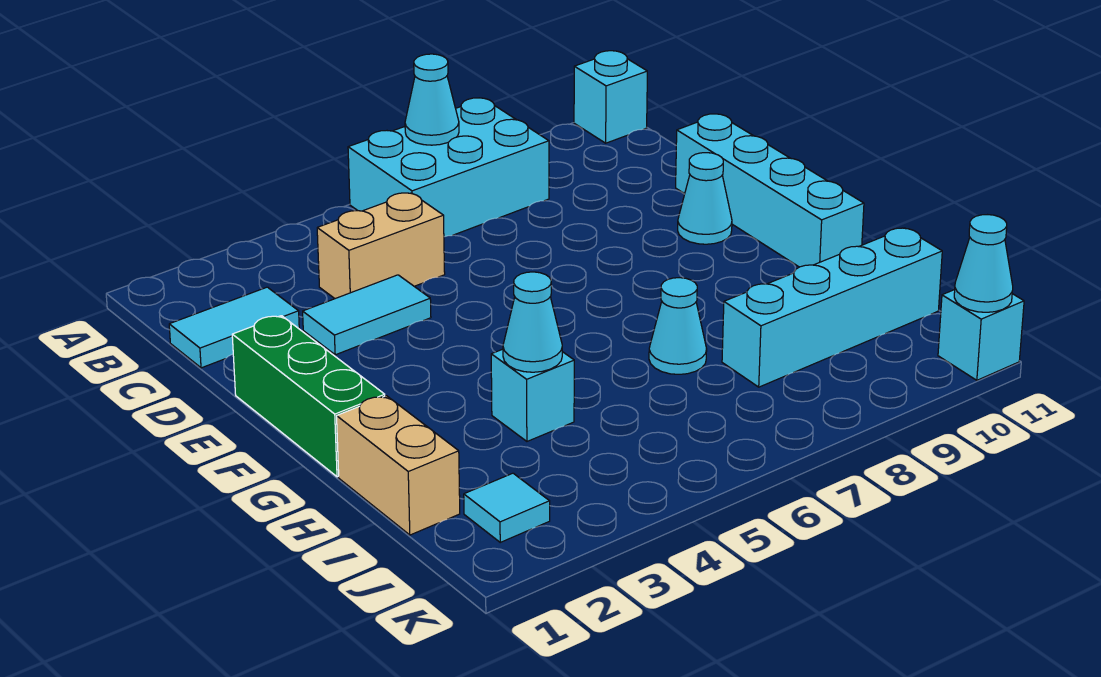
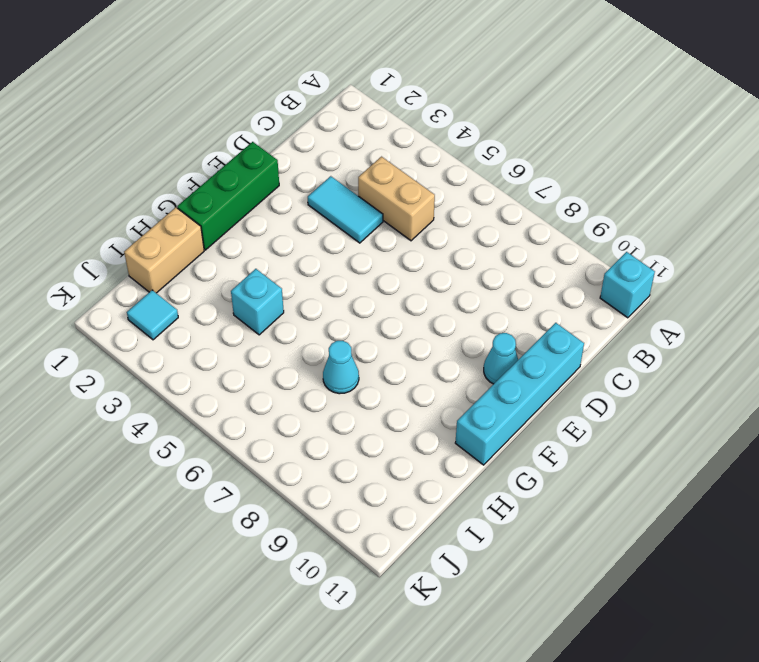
none -> cyan brick A6:B8 level 1
none -> cyan tile C1:C2 level 1
none -> cyan brick I8:I11 level 1

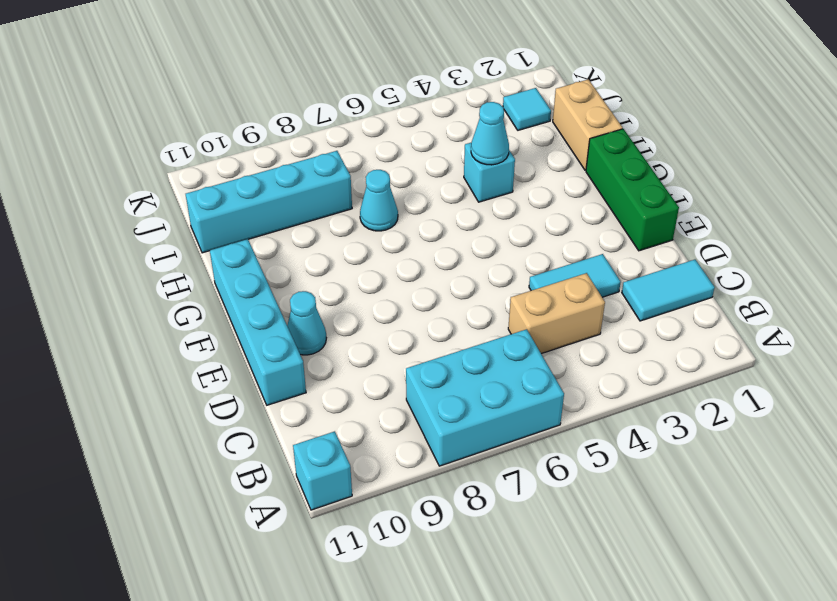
none -> cyan brick K11 level 1
none -> cyan cone A7 level 2
none -> cyan cone K11 level 2

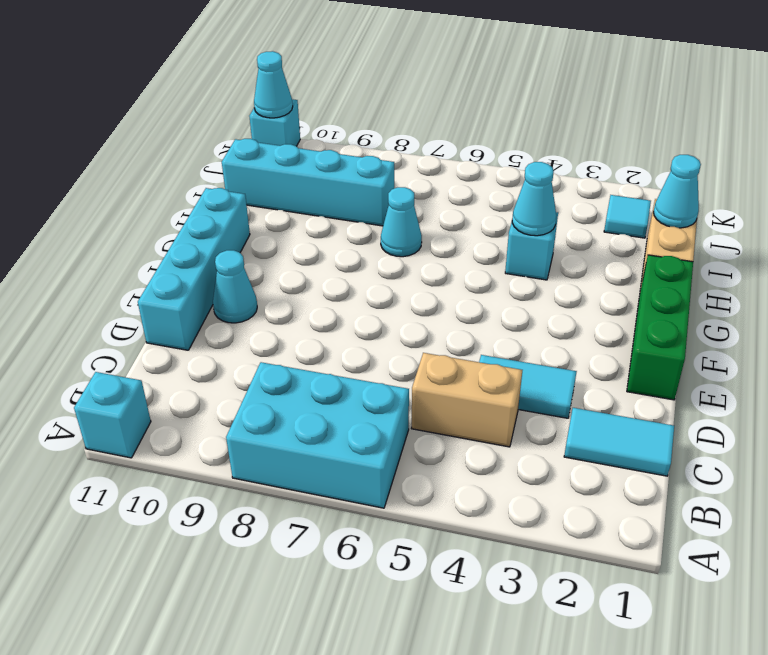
cyan cone I1 level 2 -> cyan cone A7 level 2

